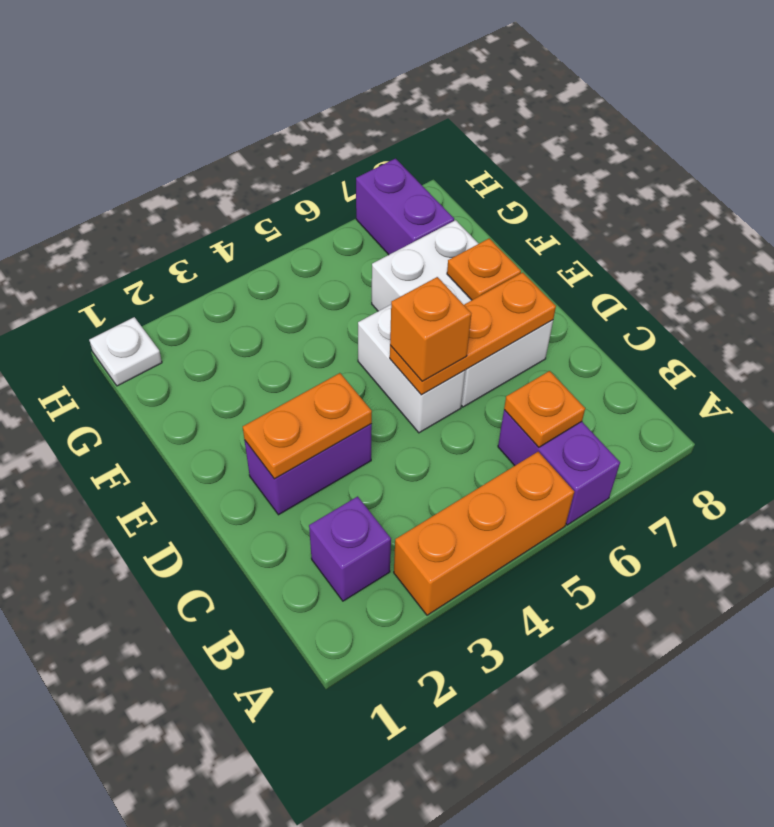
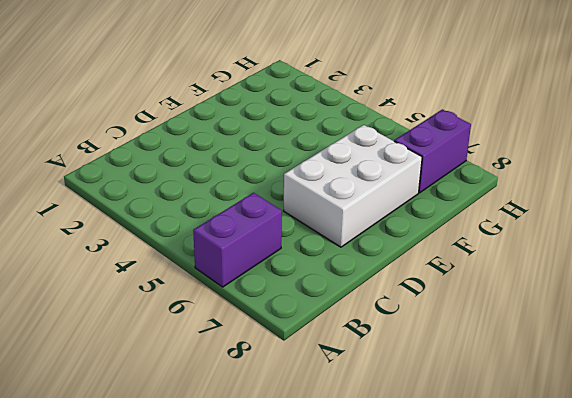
none -> orange brick A3:A5 level 1
none -> purple brick B2 level 1
none -> purple brick D2:D3 level 1

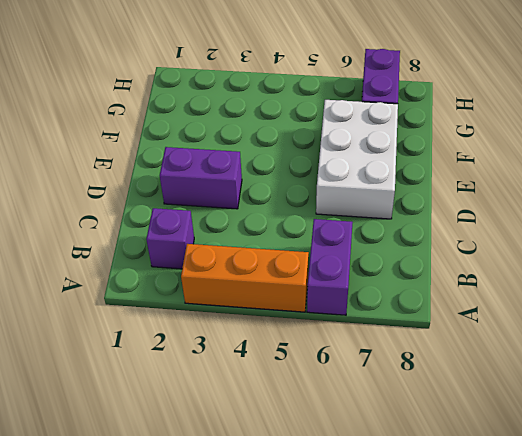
none -> white brick D5:E5 level 1
none -> white plate H1 level 1
none -> orange plate B6 level 2

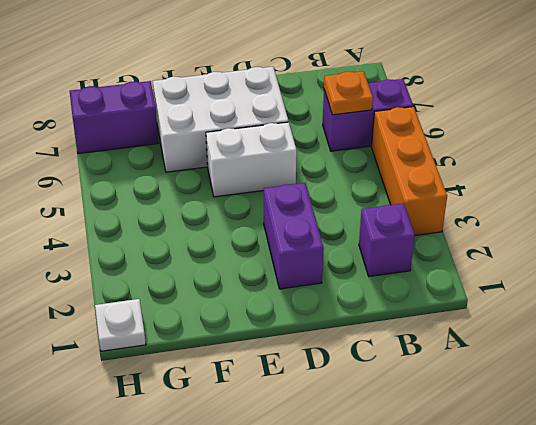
none -> orange plate D2:D3 level 2
none -> orange plate D5:D7 level 2
none -> orange plate E7 level 2

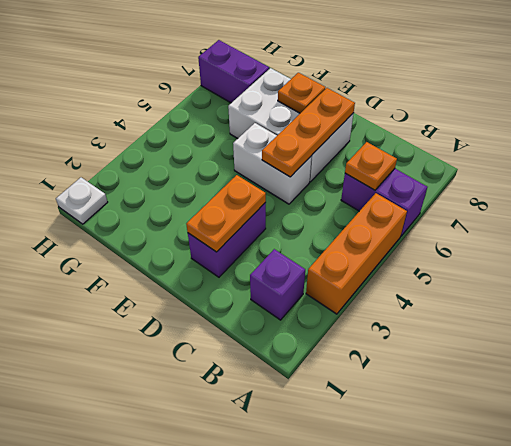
none -> orange brick D5 level 3

